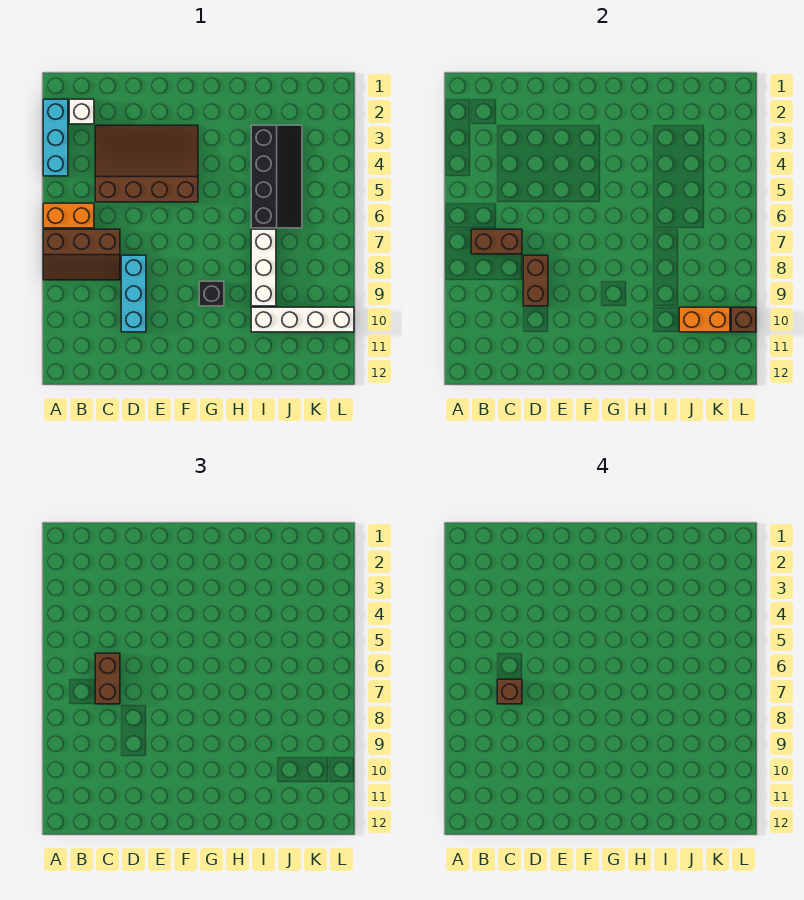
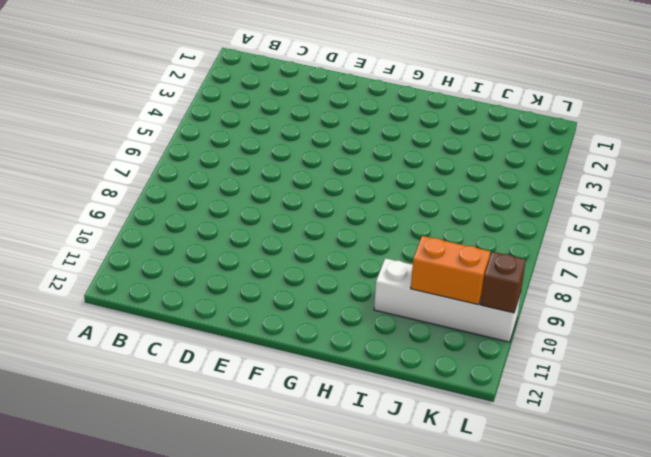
none -> cyan brick A2:A4 level 1
none -> orange brick A6:B6 level 1
none -> brown slope A7:C8 level 1 top 7

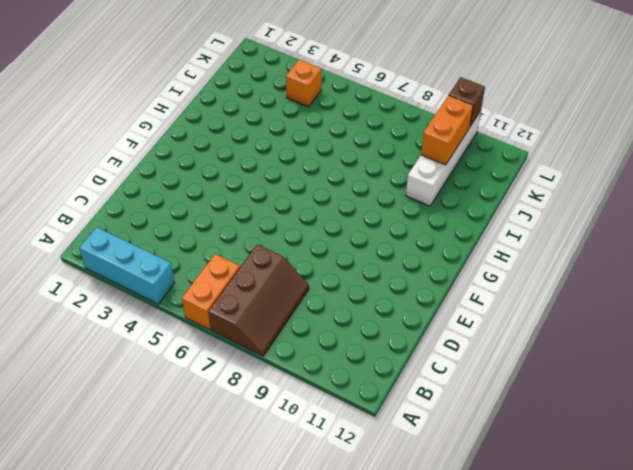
orange brick K4 level 1 -> none
none -> white brick B2 level 1
none -> brown slope C3:F5 level 1 top 5
none -> cyan brick D8:D10 level 1

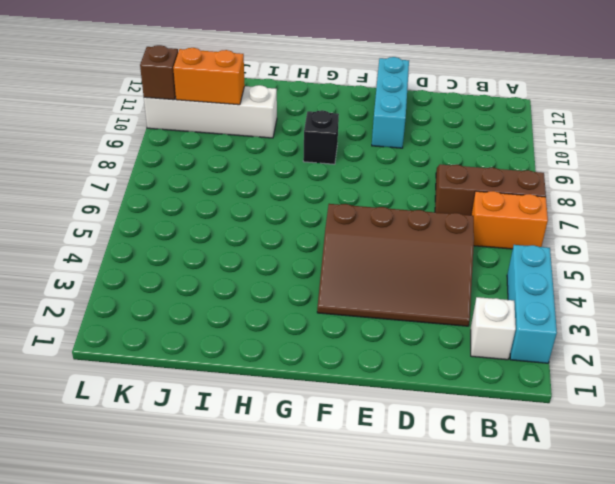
cyan brick E10:E12 level 1 -> cyan brick D8:D10 level 1
none -> black slope I3:J6 level 1 top I
none -> white brick I7:I9 level 1
none -> brown brick B7:C7 level 2

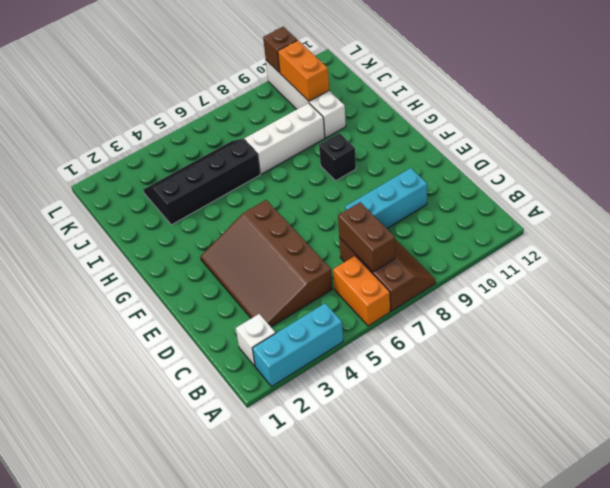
none -> brown brick D8:D9 level 2
none -> brown brick C6:C7 level 3
none -> brown brick C7 level 4

